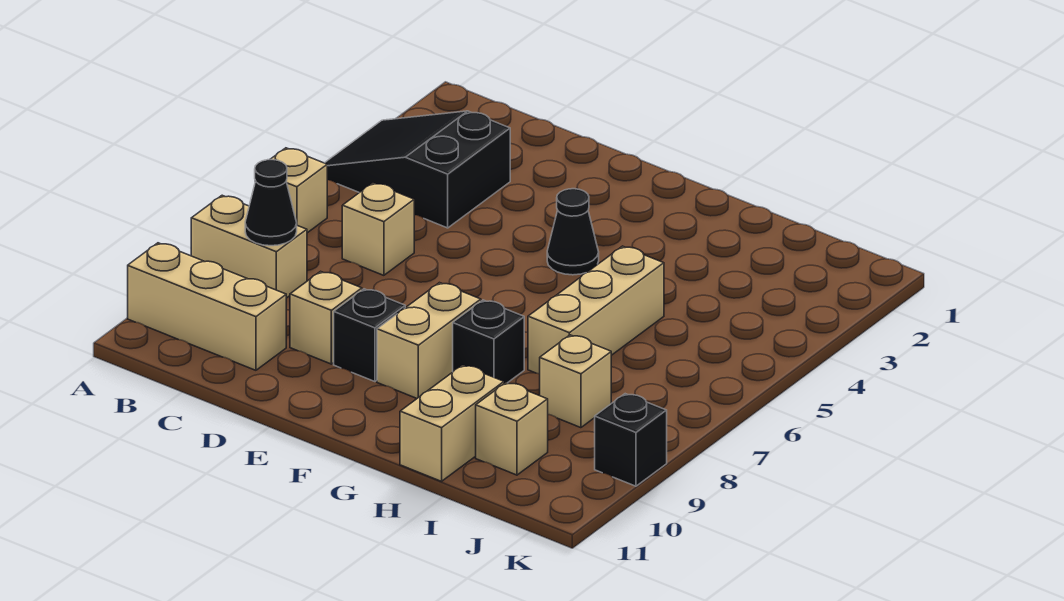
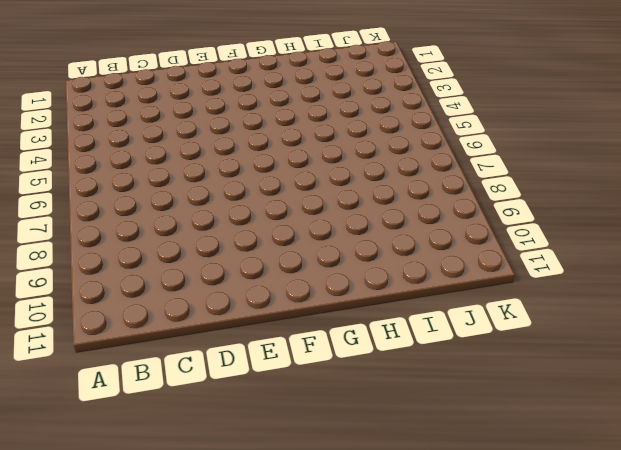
none -> black slope A3:C4 level 1 top C
none -> tan brick A6 level 1
none -> tan brick A8:B8 level 1

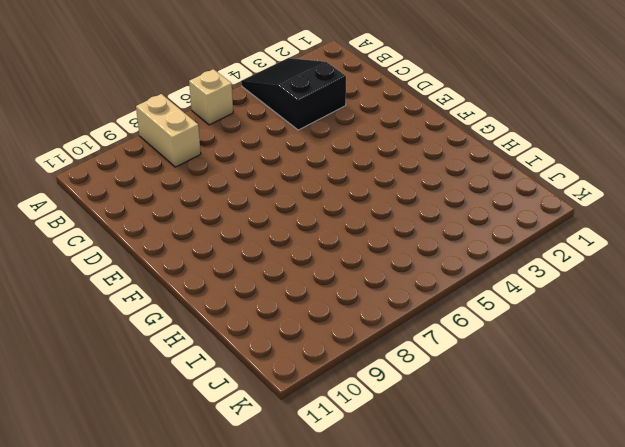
none -> tan brick A10:C10 level 1
none -> tan brick C6 level 1
none -> tan brick D9 level 1

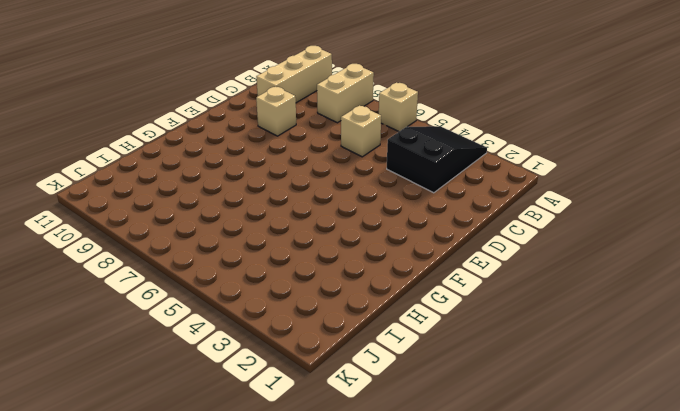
none -> black brick E9 level 1
none -> black cone F4 level 1
none -> tan brick F8:F9 level 1

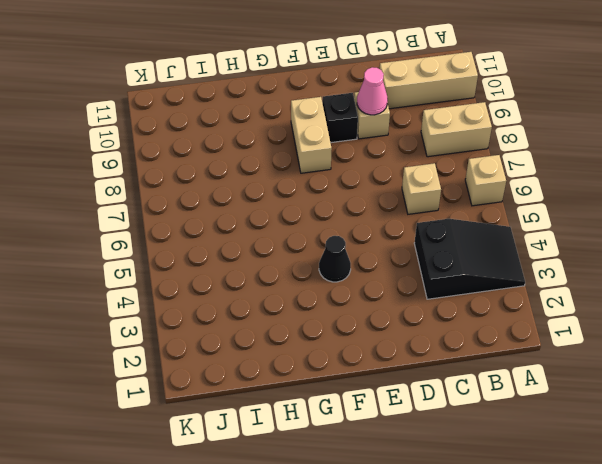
pink cone D9 level 2 -> none
none -> black brick G8 level 1
none -> tan brick H5:H7 level 1
none -> tan brick H10:H11 level 1

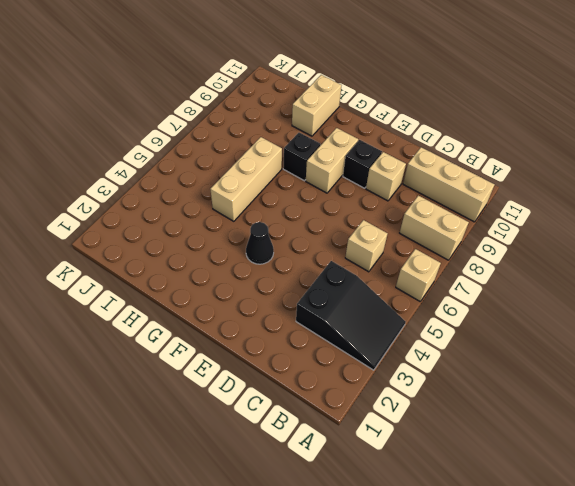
none -> tan brick I8 level 1
none -> tan brick I10 level 1
none -> black brick K9 level 1

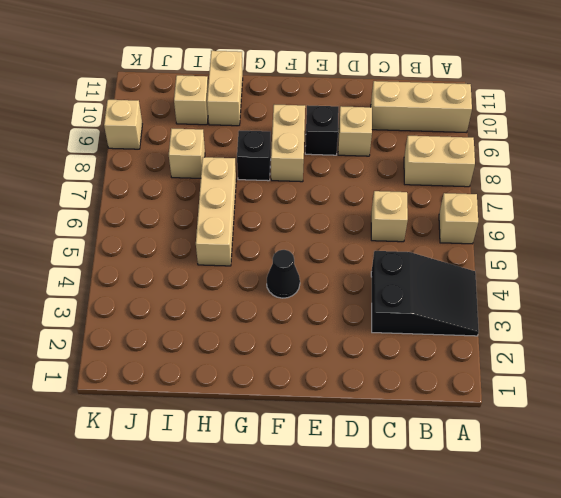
tan brick K9 level 1 -> black brick K9 level 1
none -> black cone B8 level 2

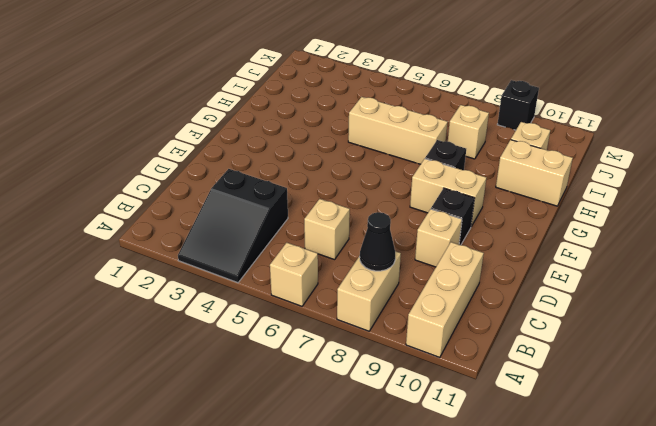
none -> black cone F4 level 1

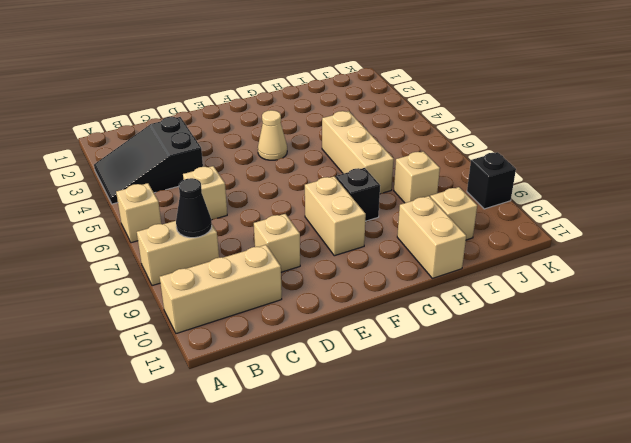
tan cone F4 level 1 -> black cone F4 level 1
none -> black brick E9 level 1

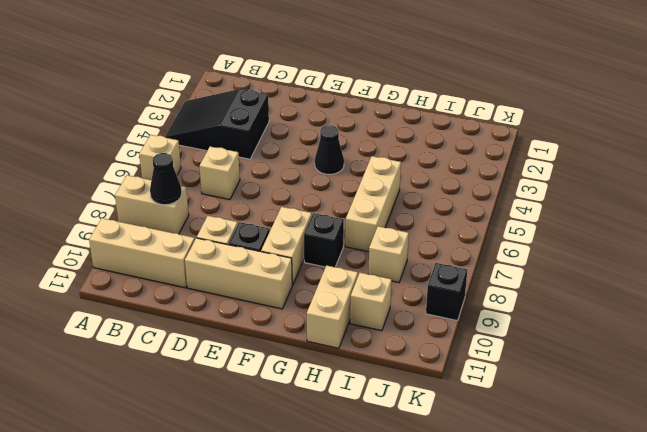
tan brick D10:F10 level 1 -> none

